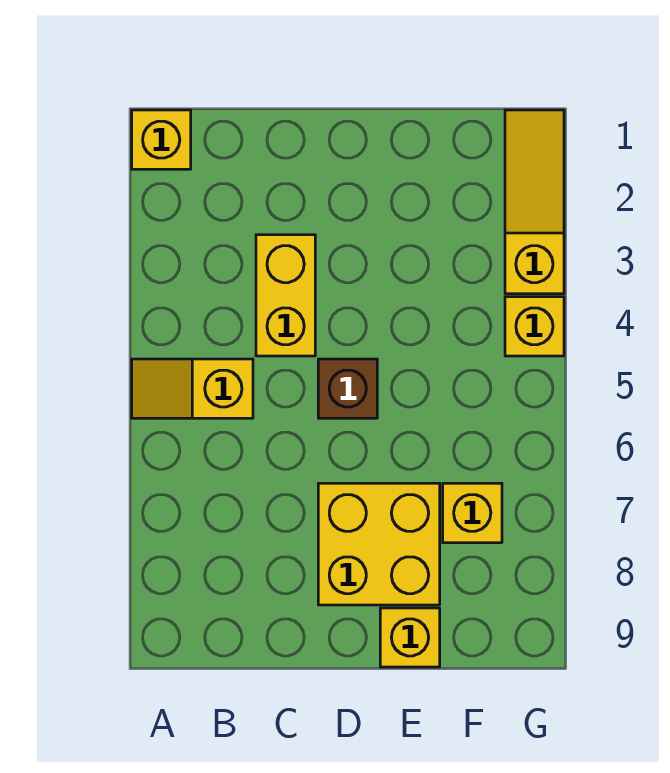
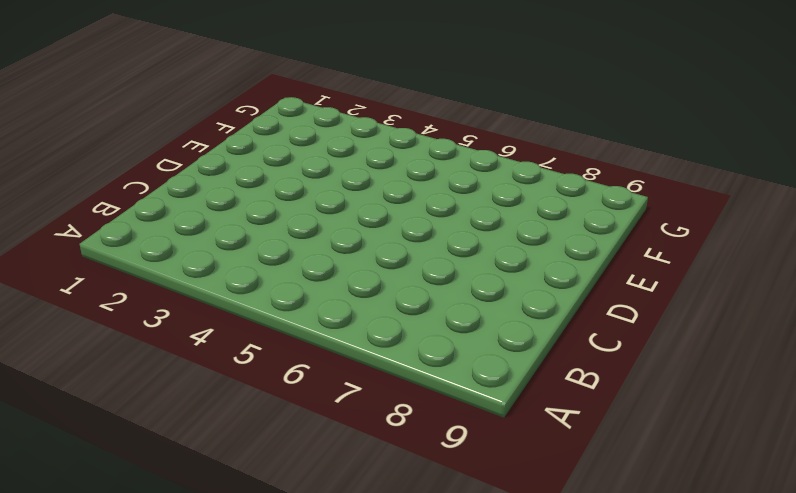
none -> yellow brick A1 level 1
none -> yellow slope A5:B5 level 1 top B

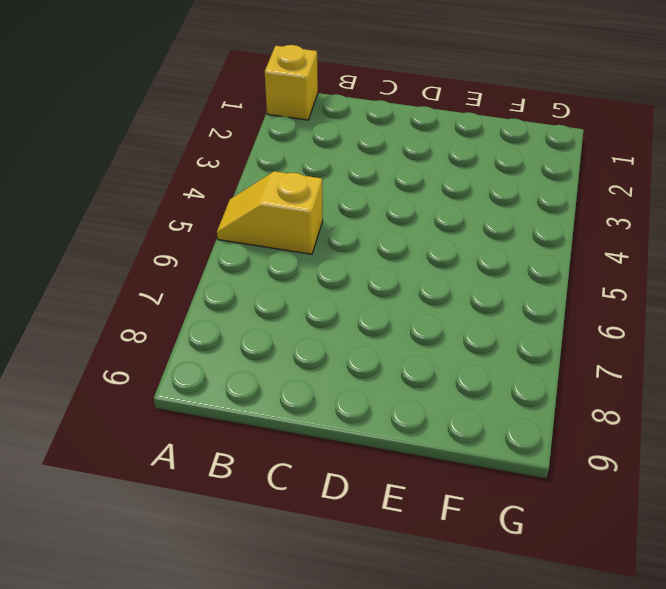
none -> yellow brick C3:C4 level 1
none -> brown brick D5 level 1

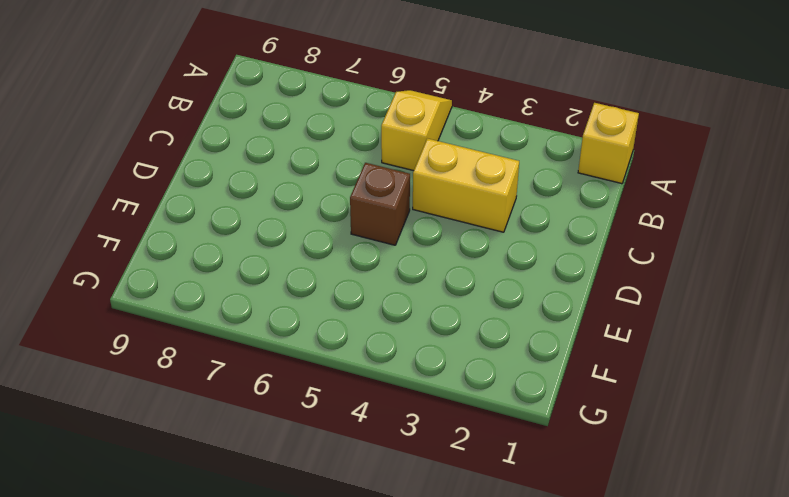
none -> yellow brick D7:E8 level 1
none -> yellow brick E9 level 1

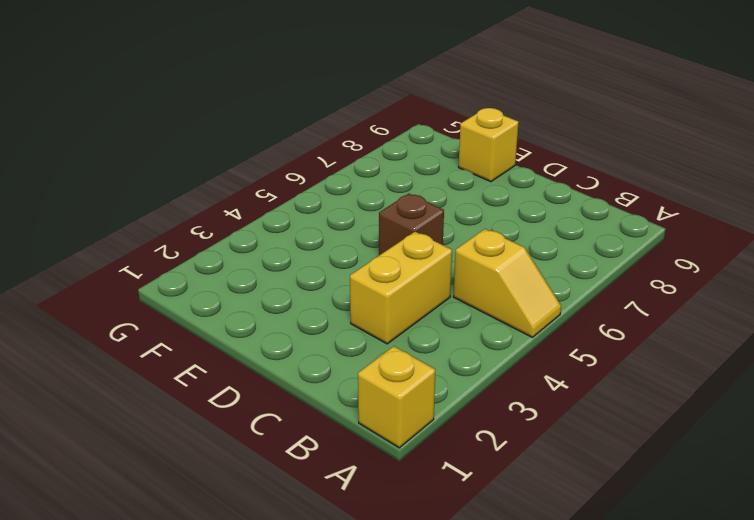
none -> yellow brick D7:E8 level 1
none -> yellow brick F7 level 1

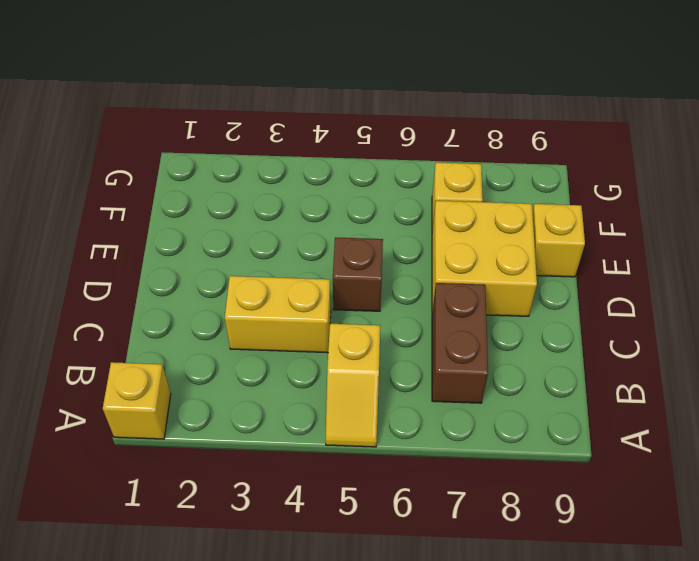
brown brick B7:C7 level 1 -> none
none -> yellow slope G1:G3 level 1 top 3
none -> yellow brick G4 level 1

